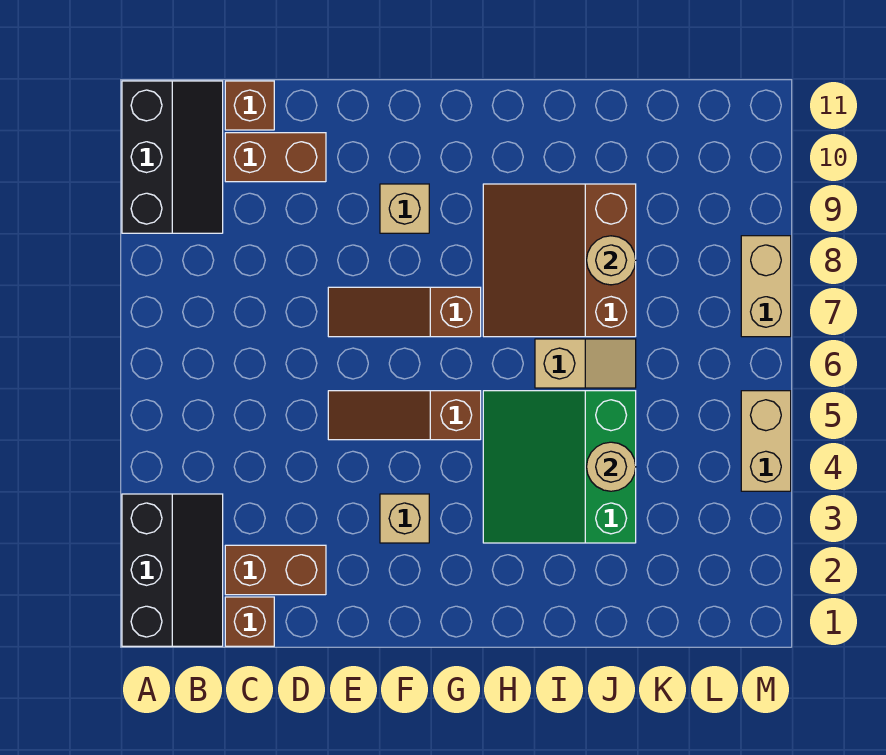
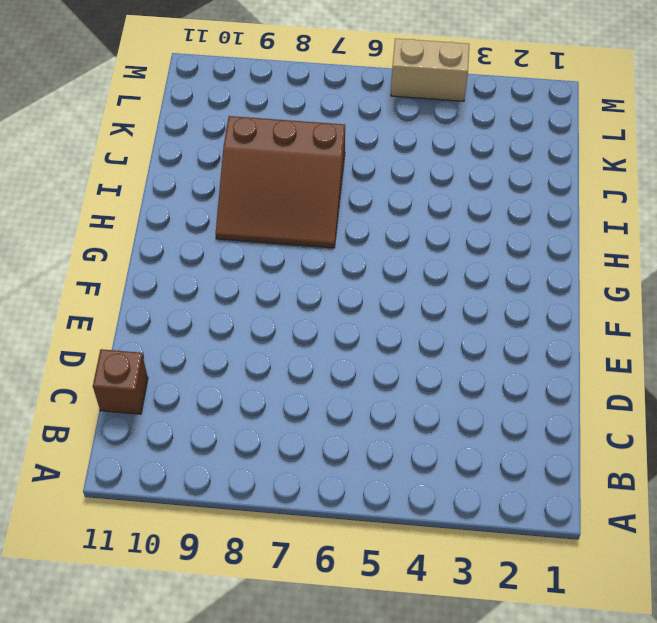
none -> black slope A1:B3 level 1 top A
none -> black slope A9:B11 level 1 top A
none -> brown brick C1 level 1

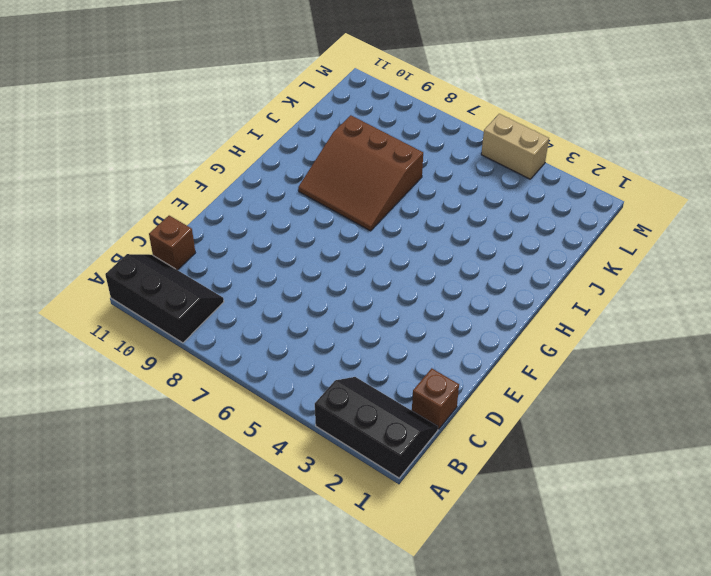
none -> brown brick C2:D2 level 1
none -> brown brick C10:D10 level 1
none -> brown slope E5:G5 level 1 top G

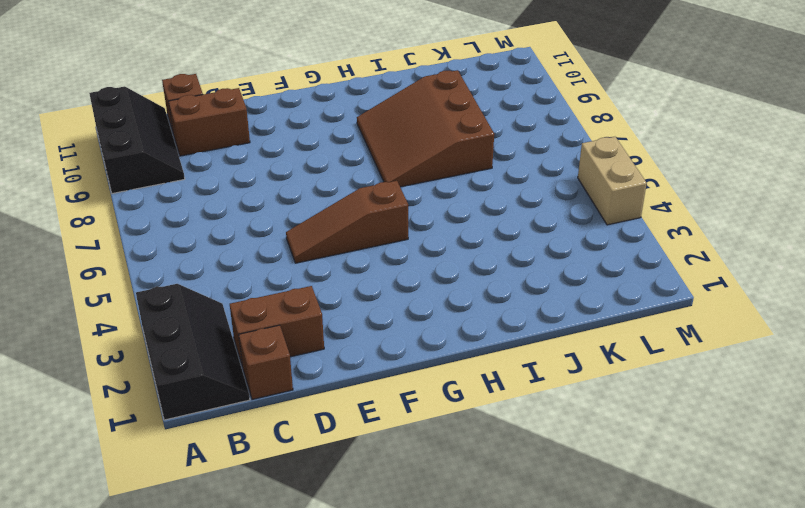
none -> brown slope E7:G7 level 1 top G
none -> tan brick F3 level 1
none -> tan brick F9 level 1

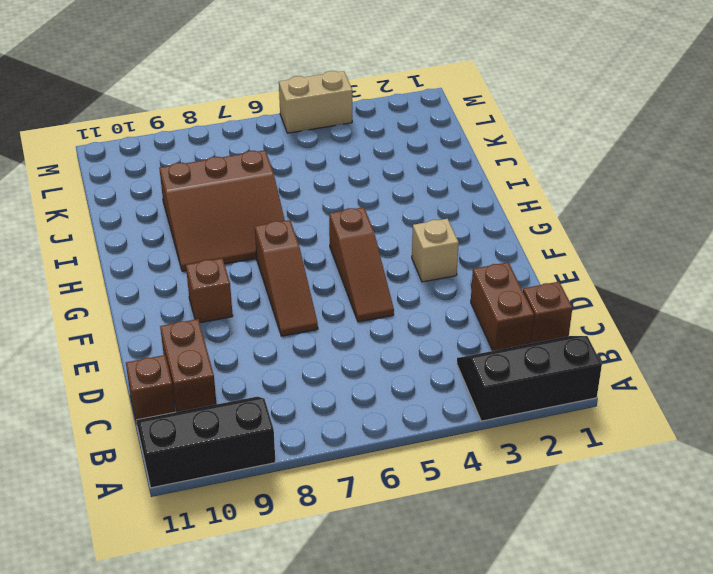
brown brick F9 level 1 -> tan brick F9 level 1
none -> green slope H3:J5 level 1 top J
none -> tan slope I6:J6 level 1 top I
none -> tan brick M7:M8 level 1

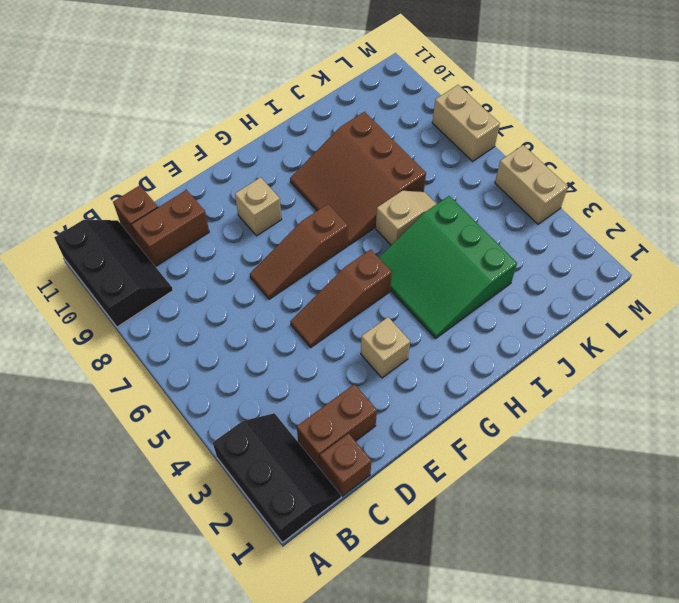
none -> tan round brick J4 level 2
none -> tan round brick J8 level 2

